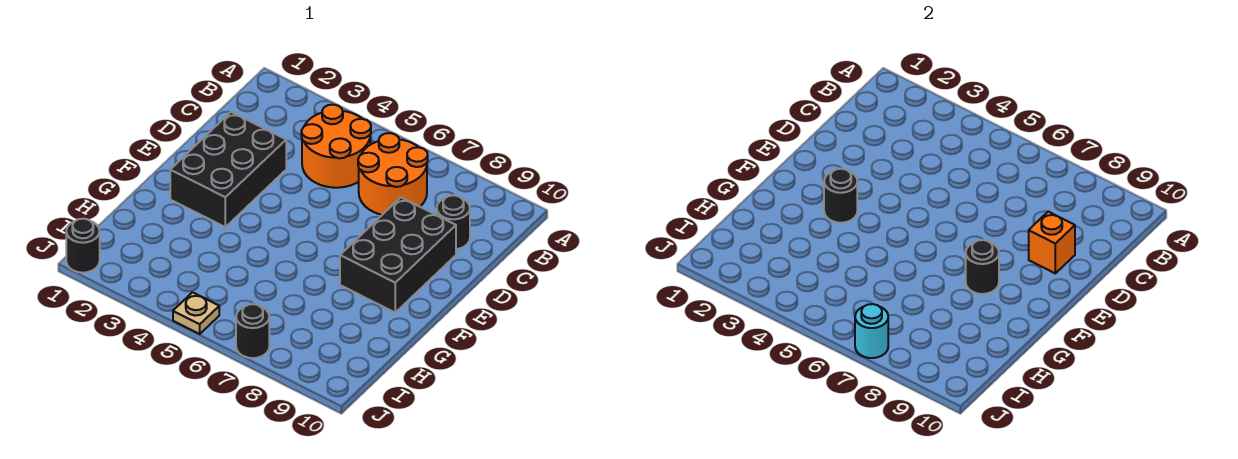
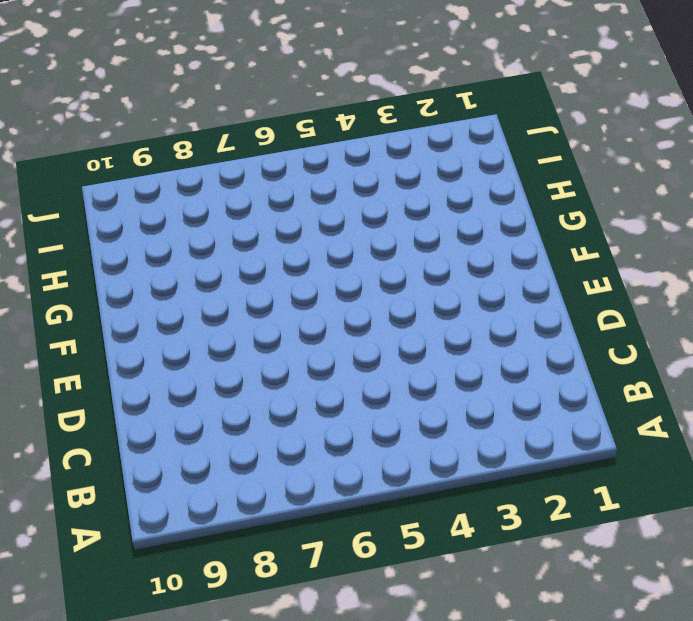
none -> orange round brick B4:C5 level 1
none -> orange round brick B6:C7 level 1
none -> black round brick C9 level 1

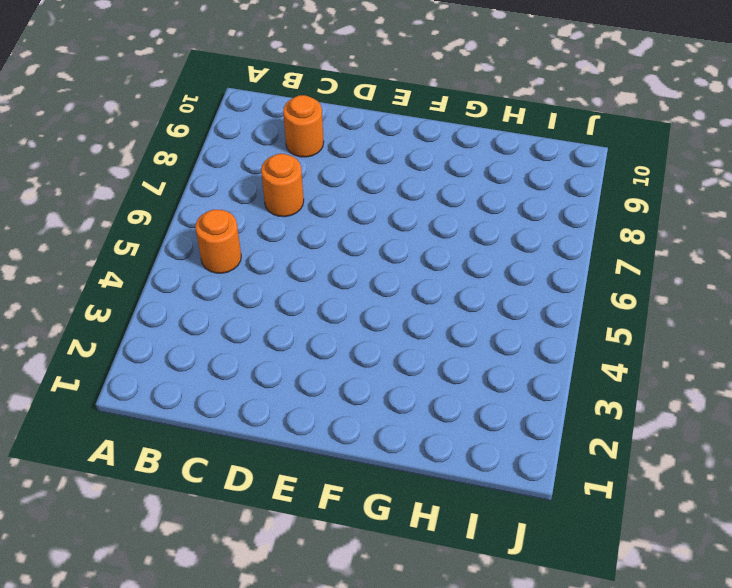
orange round brick B5 level 1 -> orange round brick B4:C5 level 1
orange round brick C7 level 1 -> orange round brick B6:C7 level 1
orange round brick C9 level 1 -> black round brick C9 level 1
none -> black brick D2:F3 level 1
none -> black brick D8:F9 level 1
none -> black round brick J1 level 1

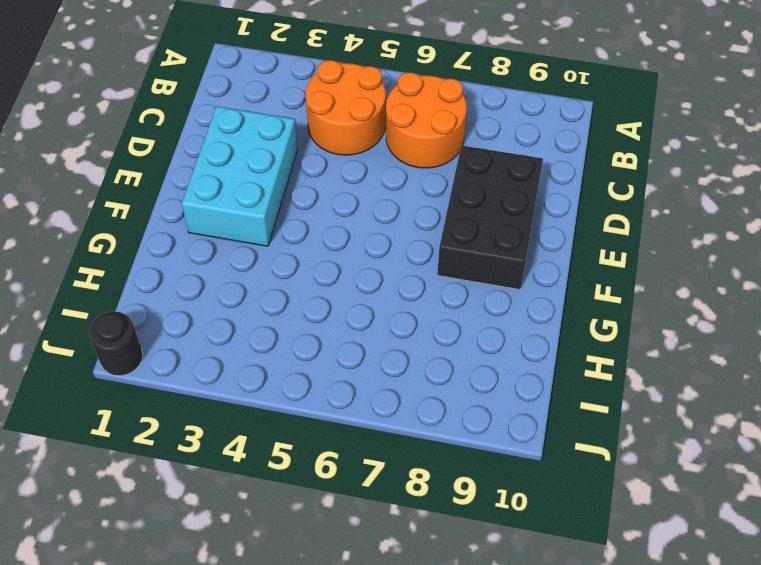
cyan brick D2:F3 level 1 -> black brick D2:F3 level 1
none -> black round brick C9 level 1
none -> tan plate J5 level 1
none -> black round brick J7 level 1

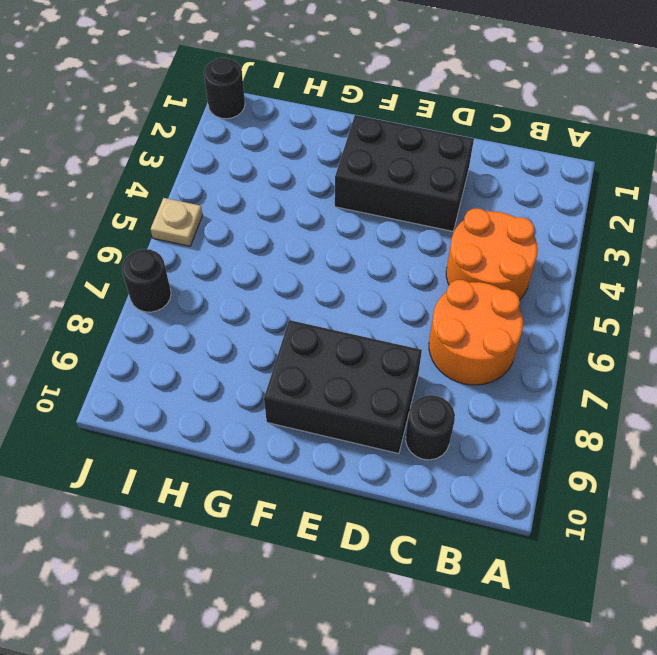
none -> orange brick D9 level 2
none -> black round brick F3 level 2
none -> black round brick F8 level 2

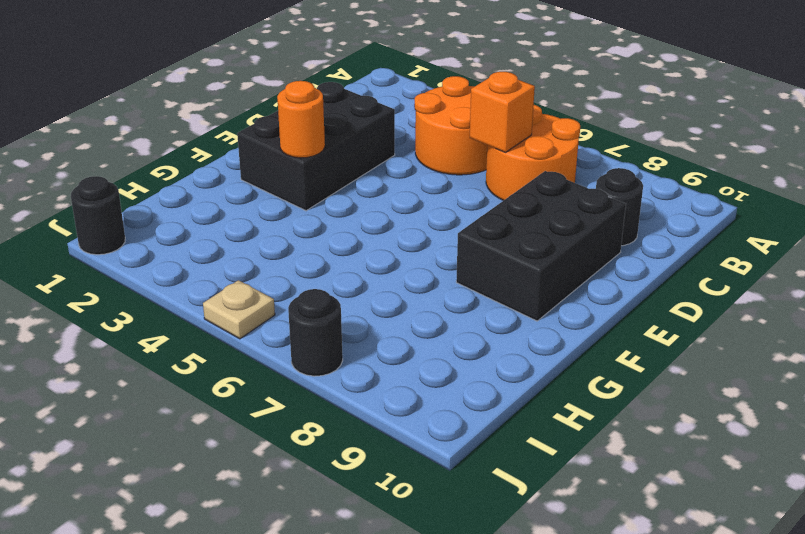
orange brick C6 level 2 -> orange brick D9 level 2
orange round brick F3 level 2 -> black round brick F3 level 2
none -> black round brick F8 level 2
none -> cyan round brick J7 level 2

